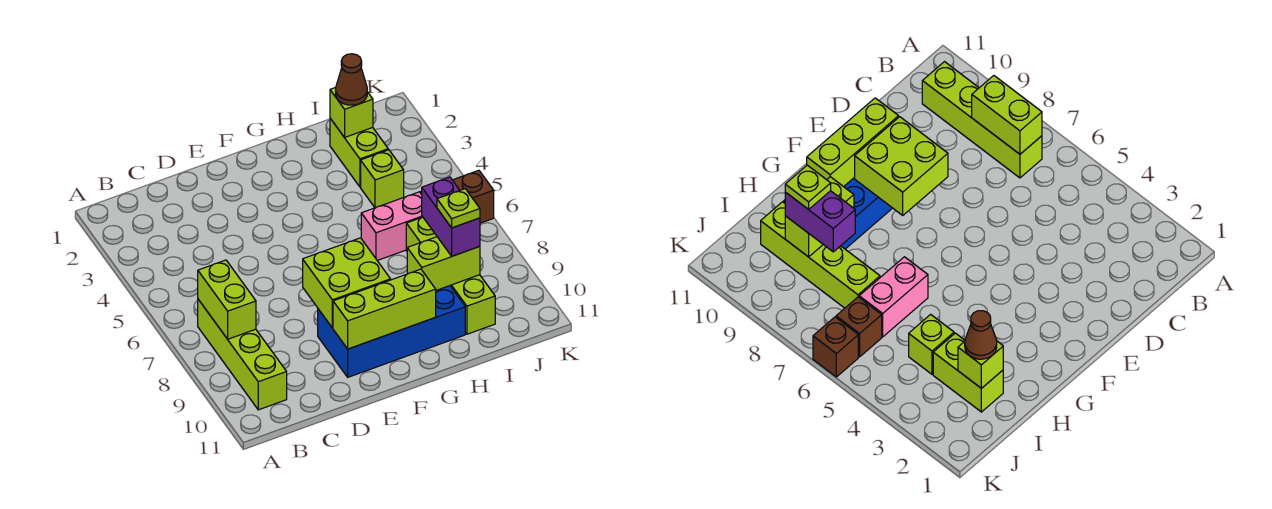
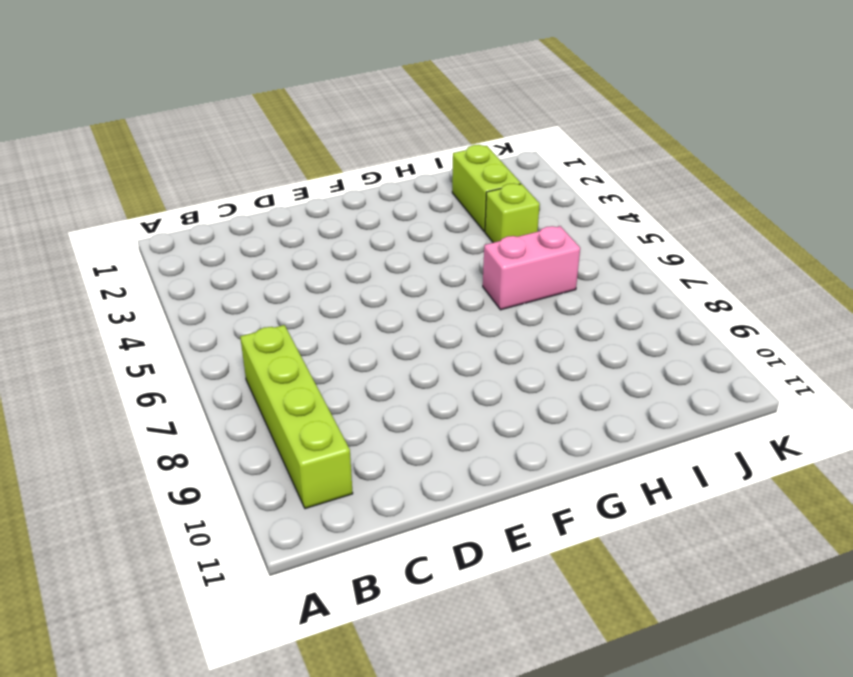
none -> blue brick E9:H10 level 1
none -> lime brick I7:I10 level 1
none -> brown brick J6 level 1

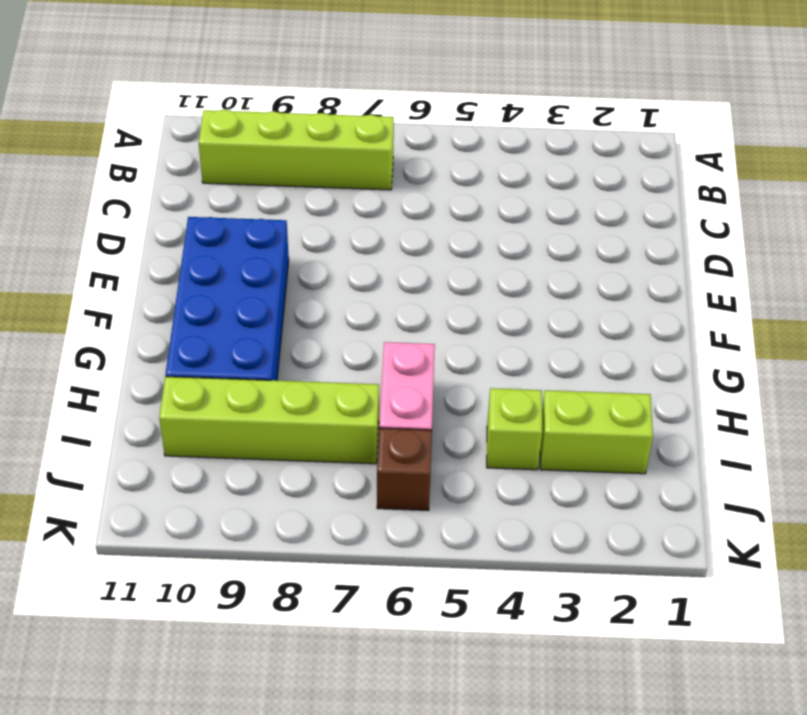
none -> brown brick K6 level 1
none -> lime brick B7:B8 level 2
none -> lime brick E8:F9 level 2

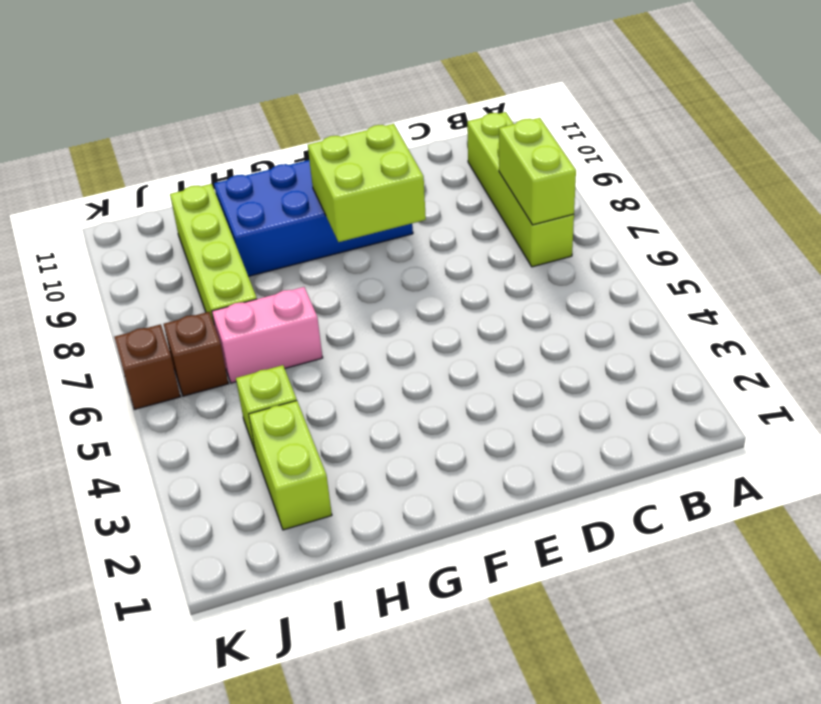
none -> lime brick E10:G10 level 2
none -> lime brick H9:I9 level 2
none -> lime brick I2 level 2

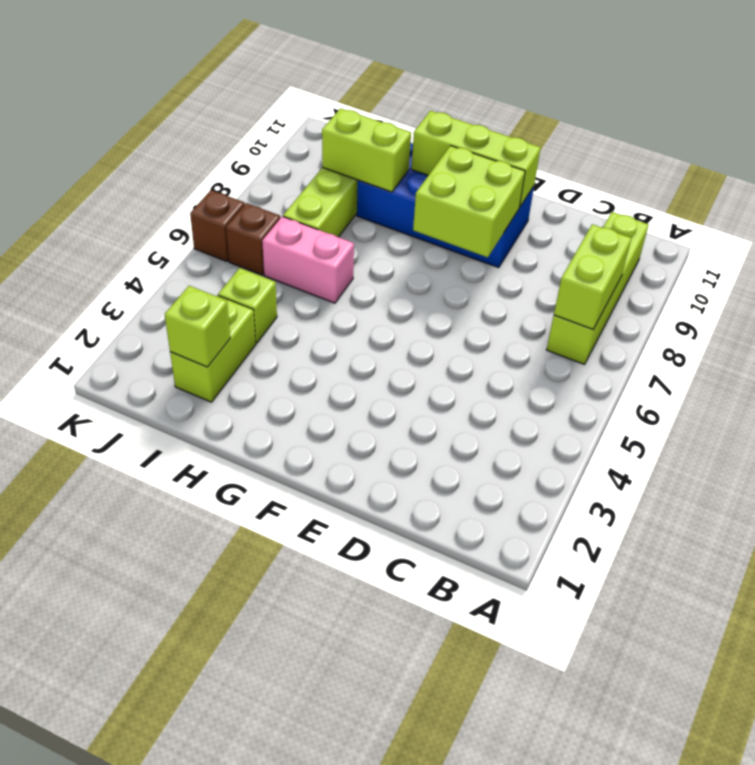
none -> brown cone I2 level 3
none -> purple brick I8:I9 level 3
none -> lime plate I9 level 4

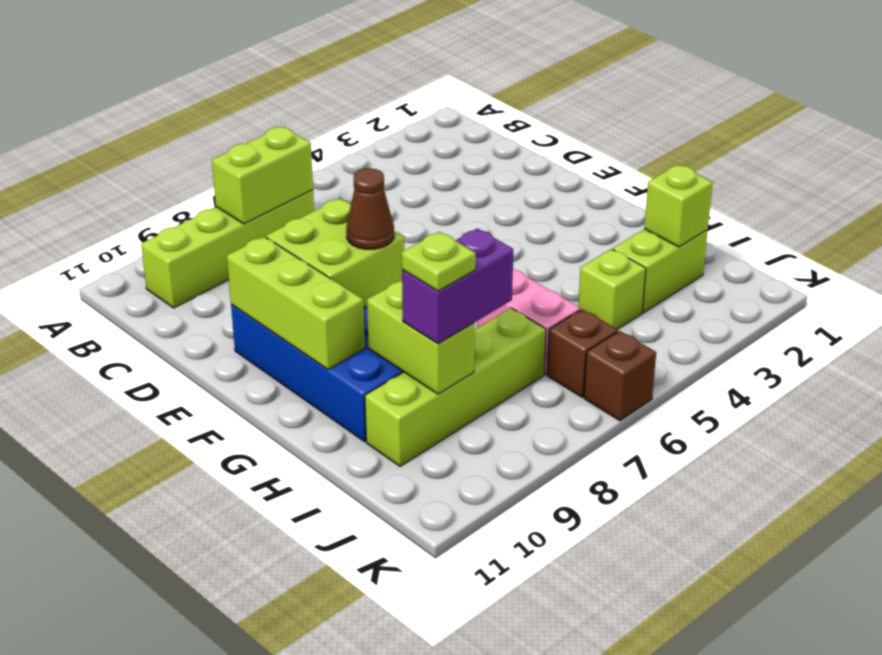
brown cone F8 level 3 -> brown cone I2 level 3

